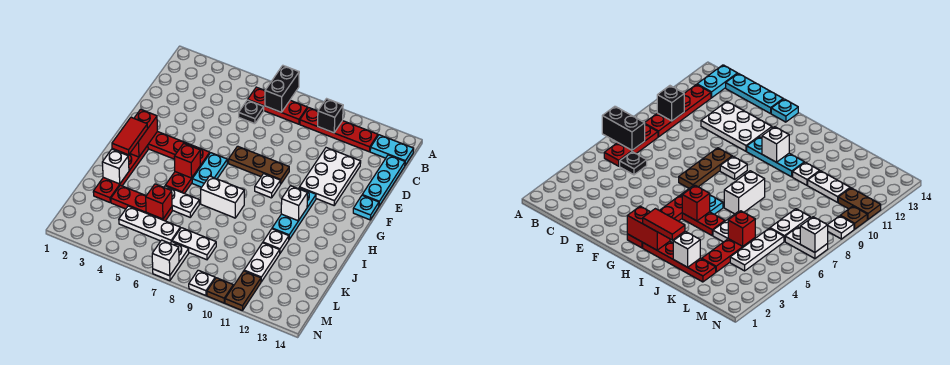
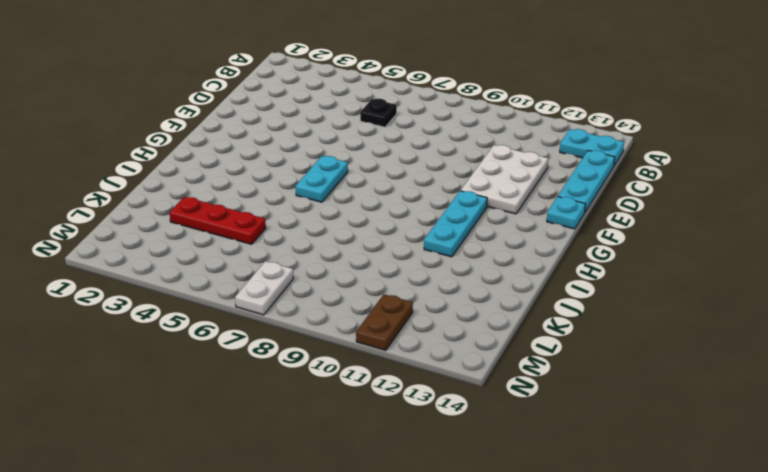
none -> red plate B6:B8 level 1
none -> red plate B9:B12 level 1
none -> brown plate F7:F9 level 1
none -> red plate G2:G5 level 1

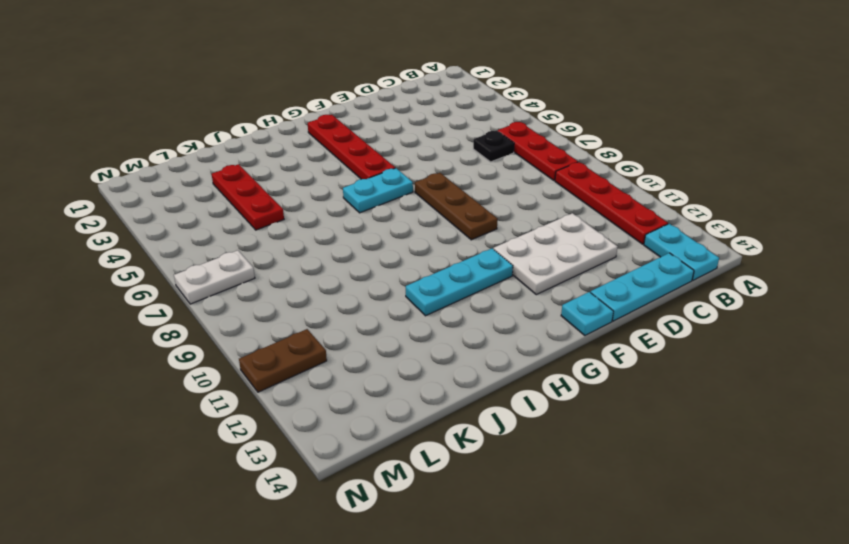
none -> white plate G9 level 1
none -> red plate H2:K2 level 1
none -> red plate H5:I5 level 1
none -> white brick I7:I8 level 1

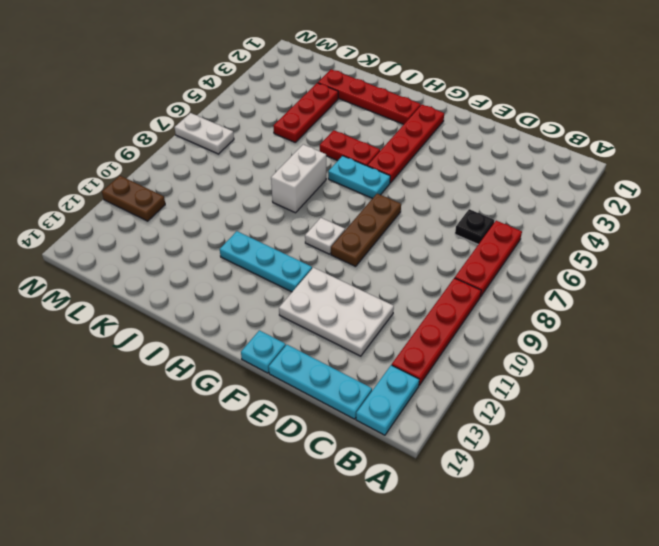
none -> white plate J5:J6 level 1
none -> white plate J11 level 1
none -> white plate K11:L11 level 1
none -> white plate L4:L6 level 1

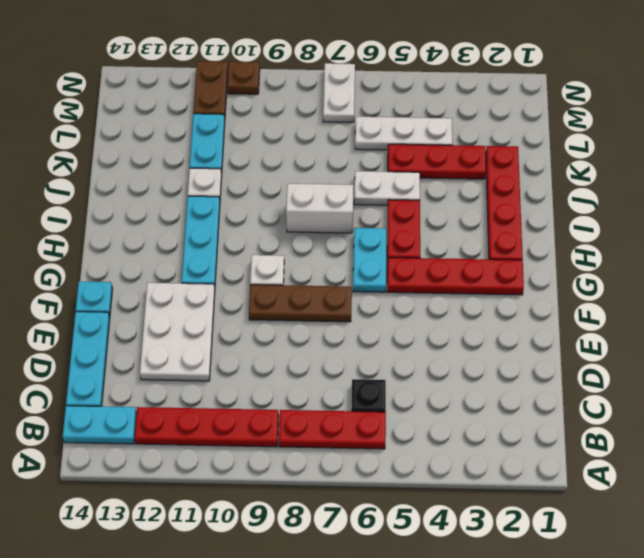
cyan plate K11:L11 level 1 -> white plate K11:L11 level 1
none -> white plate L7:L8 level 1
none -> white plate N9 level 1
none -> black brick A7:B7 level 2
none -> black brick B10 level 2

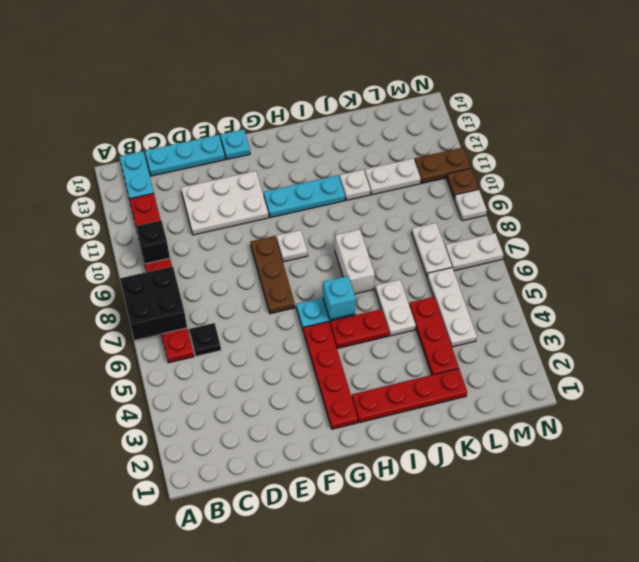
black brick A7:B8 level 2 -> black brick A7:B7 level 2
cyan brick H6 level 2 -> none
none -> red brick G2:H2 level 2
none -> red brick H5 level 2
none -> white brick H11 level 2
none -> white brick J2 level 2

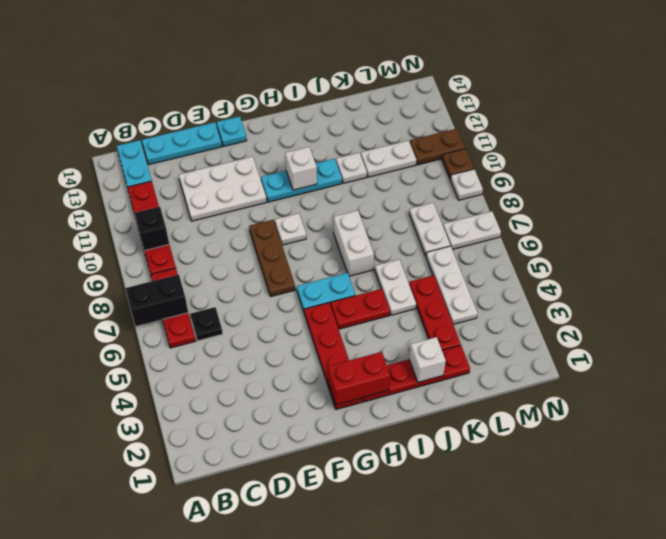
none -> red brick H5 level 2
none -> red brick K5 level 2
none -> white brick N7 level 2
none -> red tile H2:I2 level 3

